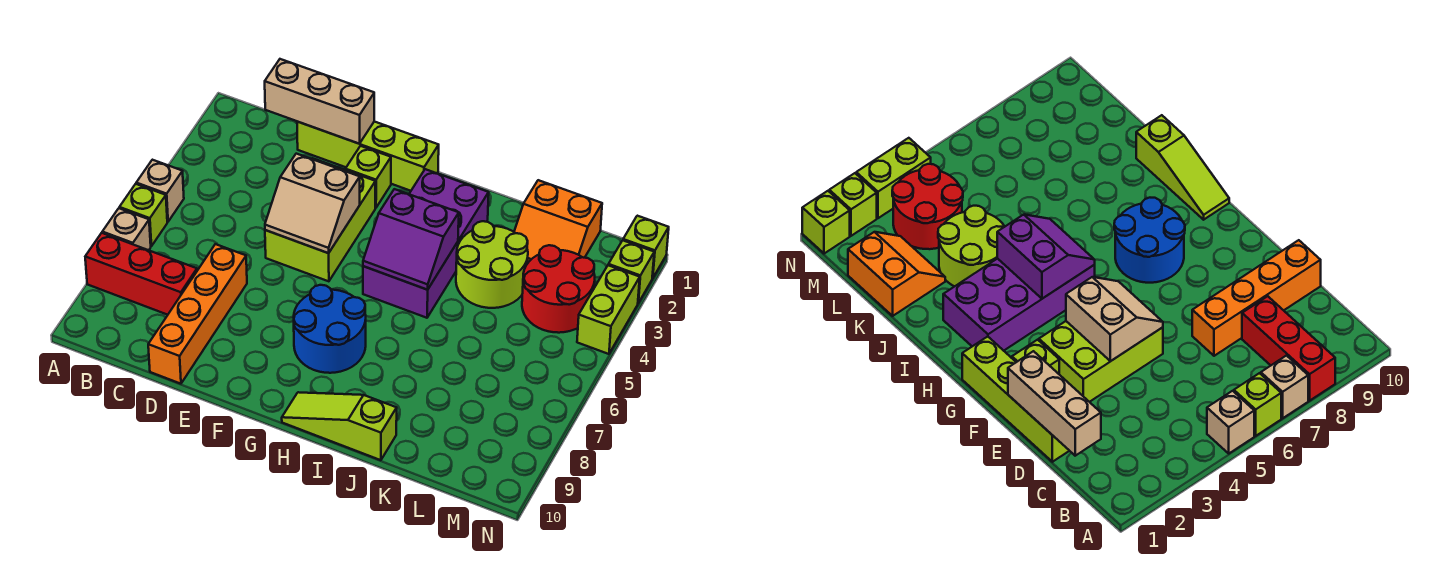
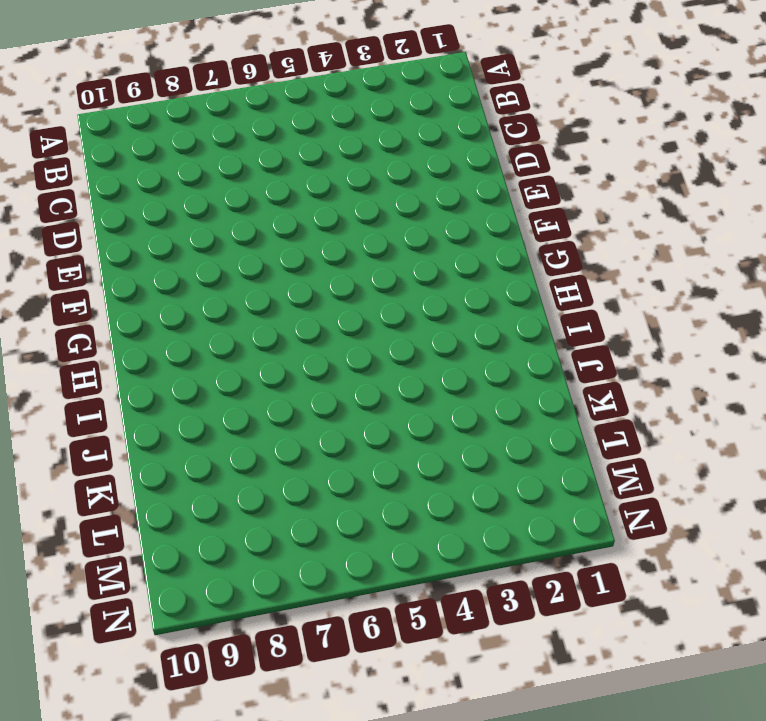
none -> tan brick A5 level 1
none -> lime brick A6 level 1
none -> tan brick A7 level 1

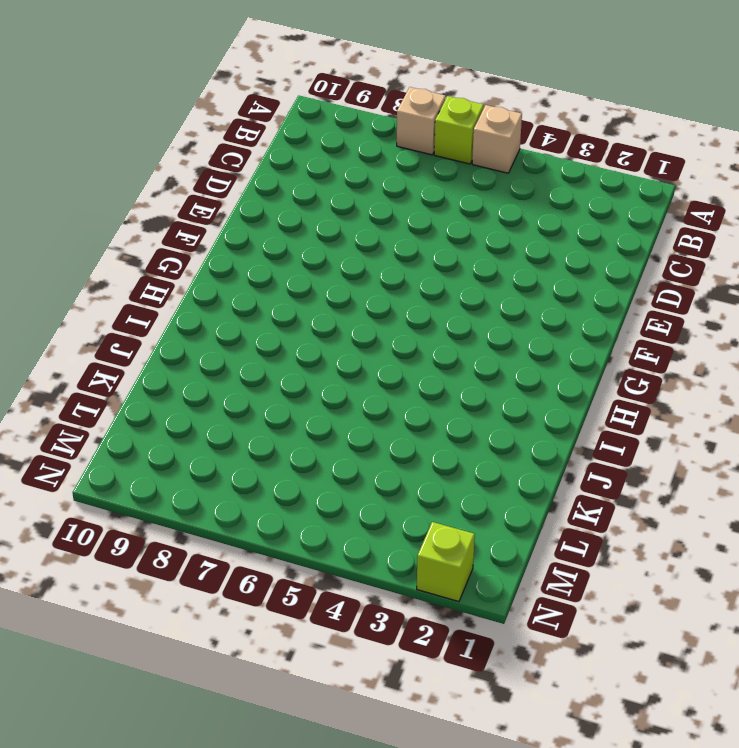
none -> red brick A8:C8 level 1
none -> lime brick D1:G1 level 1
none -> orange brick D7:D10 level 1

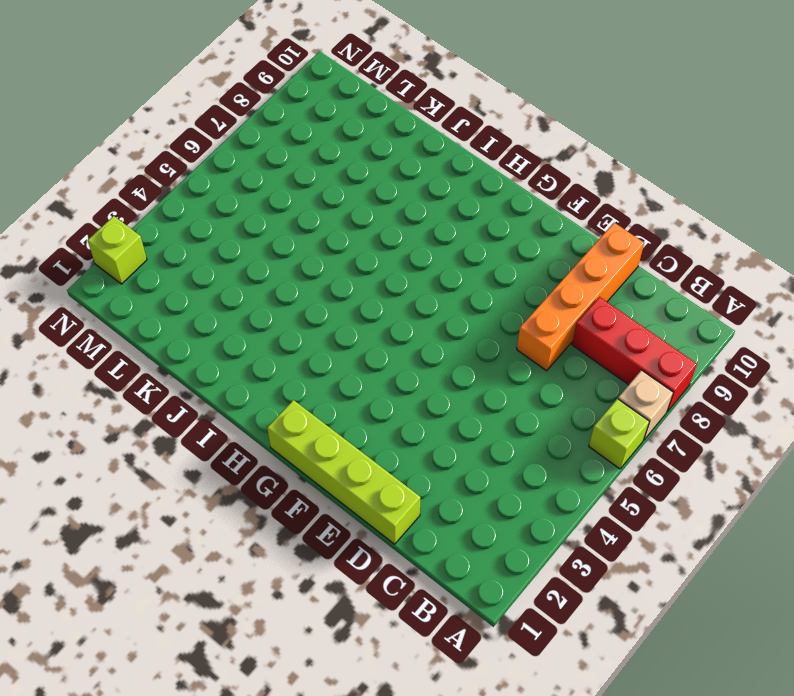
none -> tan brick A5 level 1
none -> lime brick E3:F5 level 1
none -> lime brick F2 level 1

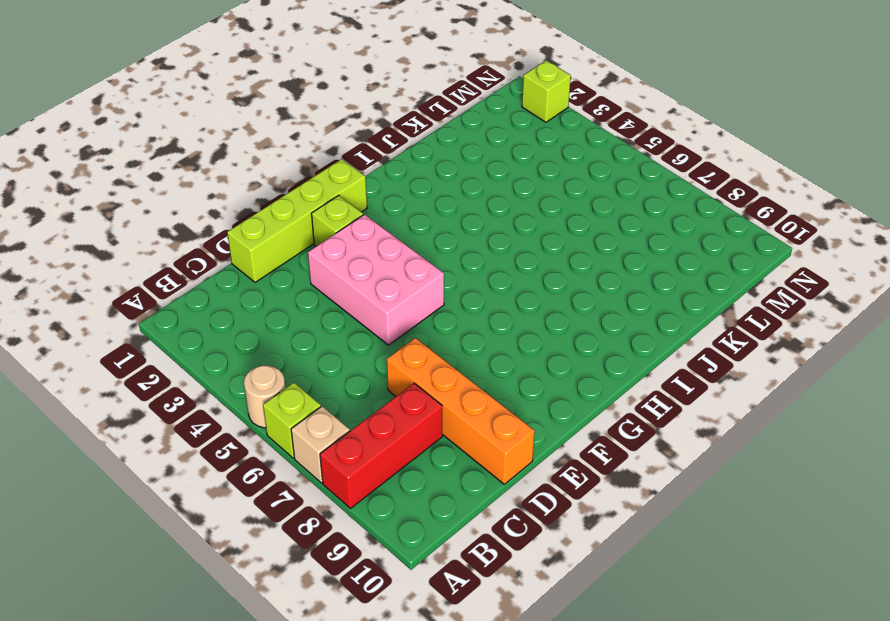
tan round brick A5 level 1 -> tan brick A5 level 1
pink brick E3:F5 level 1 -> lime brick E3:F5 level 1
none -> blue round brick G7:H8 level 1
none -> purple brick H2:I5 level 1
none -> lime slope H10:J10 level 1 top J

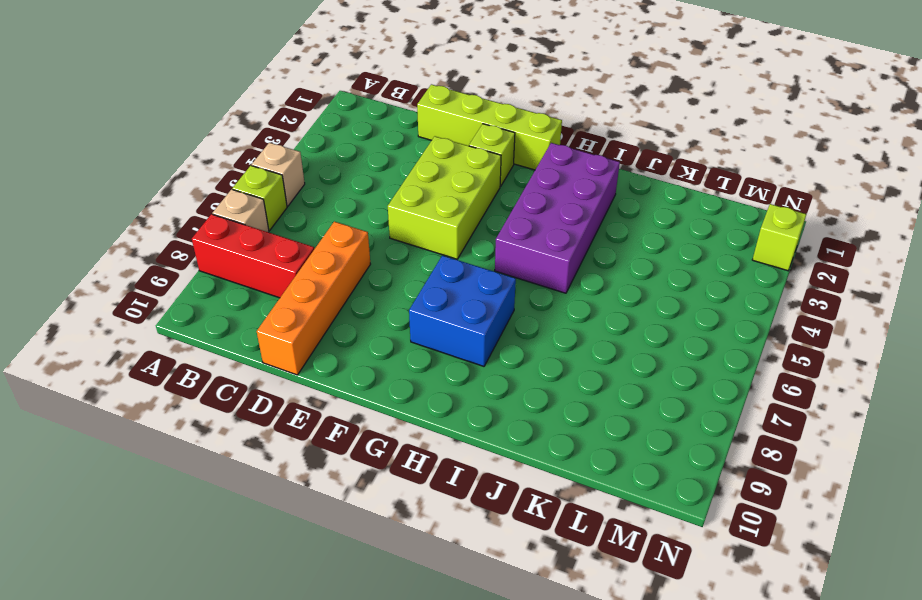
blue brick G7:H8 level 1 -> blue round brick G7:H8 level 1
none -> lime slope H10:J10 level 1 top J
none -> lime round brick J3:K4 level 1
none -> orange slope K1:L2 level 1 top 1

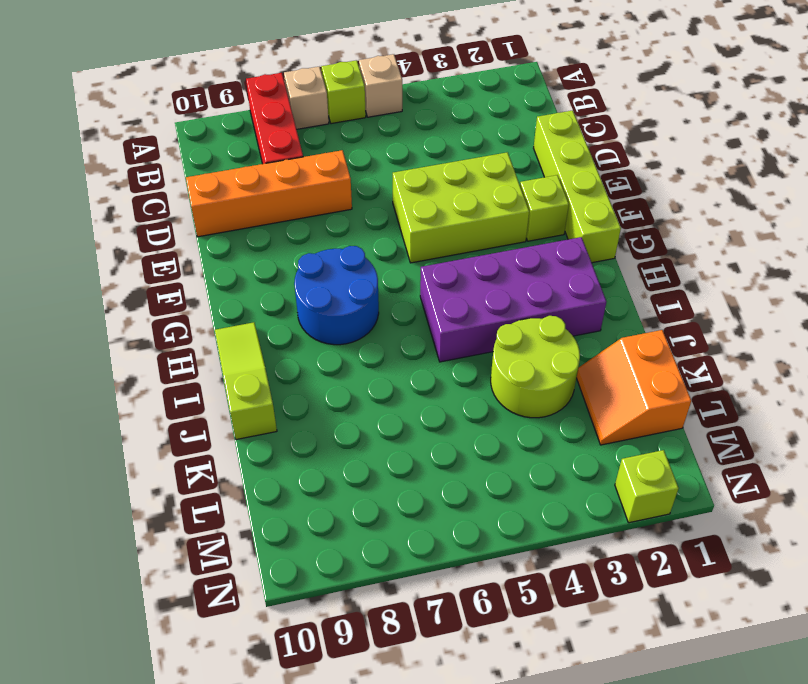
none -> red round brick L3:M4 level 1
none -> lime brick N1 level 1
none -> lime brick N3:N4 level 1

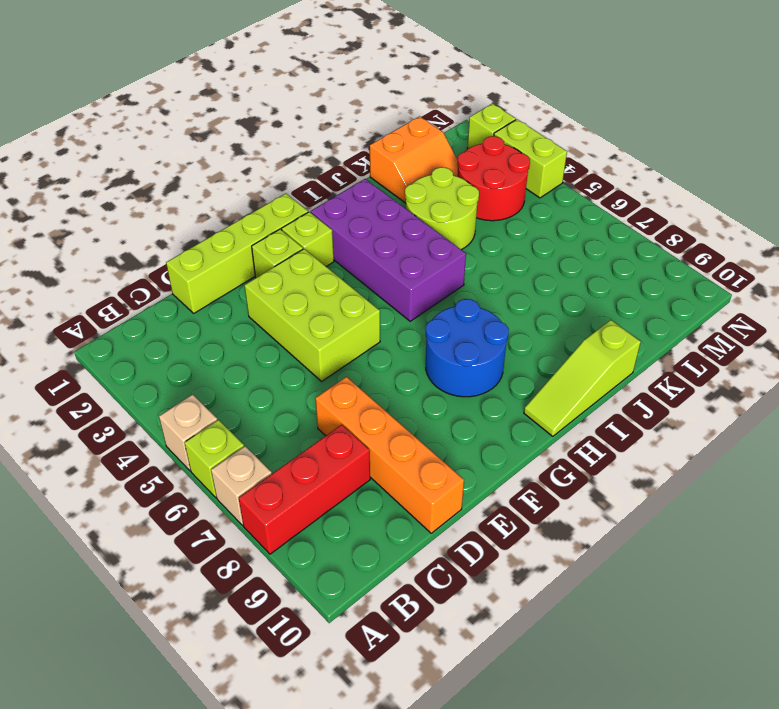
lime brick G2 level 1 -> lime brick N1 level 1
none -> tan brick C1:E1 level 2
none -> tan slope E4:F5 level 2 top 4
none -> purple slope H4:I5 level 2 top 4

